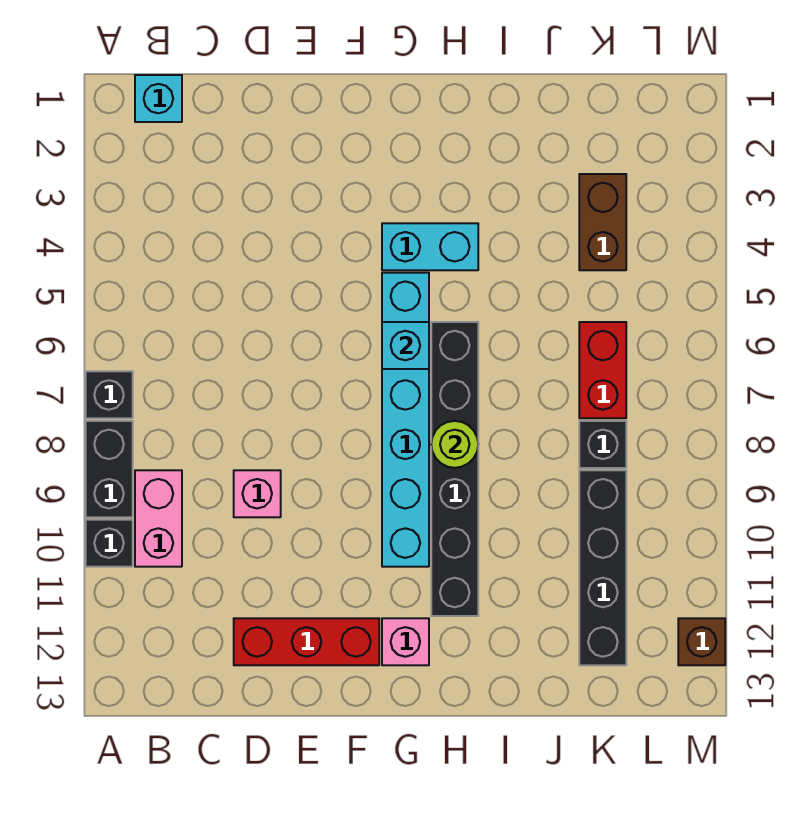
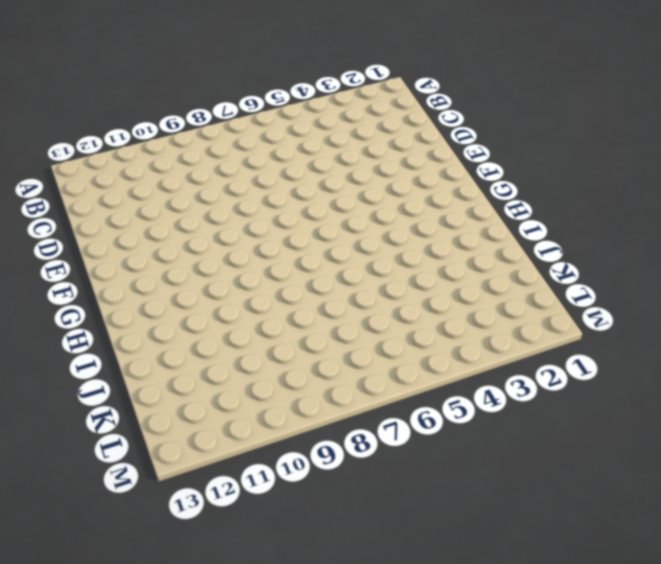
none -> black brick A7 level 1
none -> black brick A8:A9 level 1
none -> black brick A10 level 1

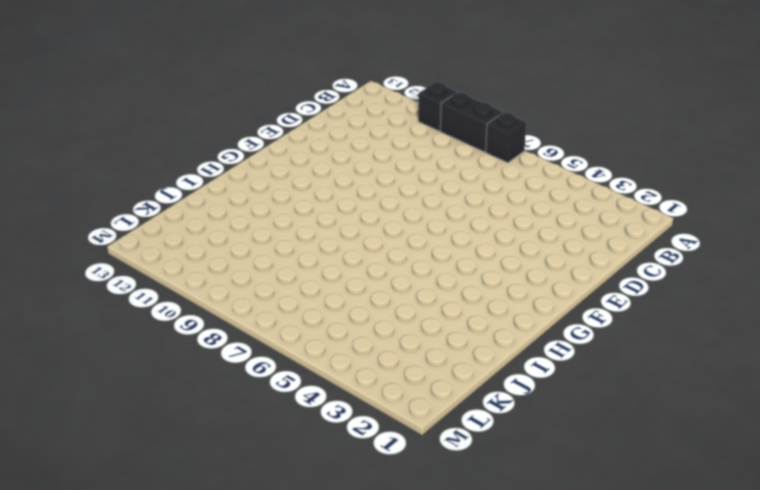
none -> cyan brick B1 level 1
none -> pink brick B9:B10 level 1
none -> pink brick D9 level 1

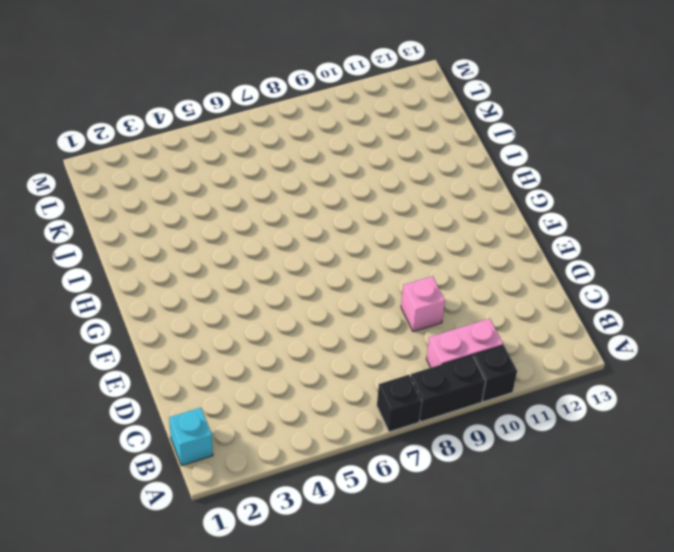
none -> red brick D12:F12 level 1
none -> cyan brick G4:H4 level 1
none -> cyan brick G5:G10 level 1

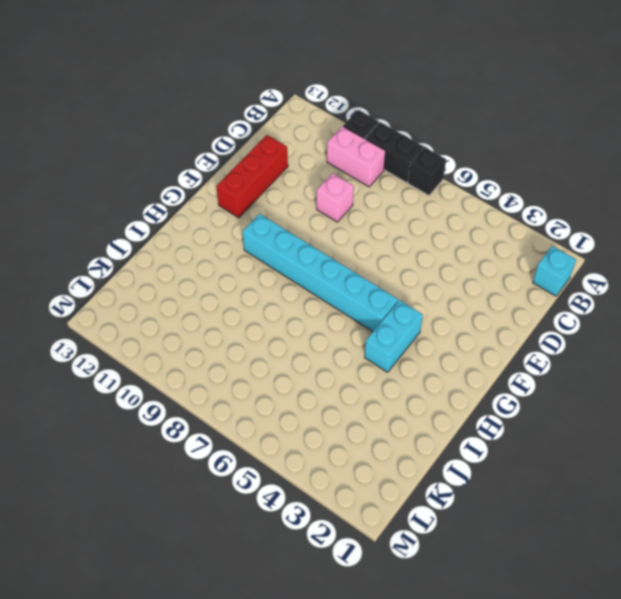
none -> pink brick G12 level 1
none -> black brick H6:H11 level 1
none -> brown brick K3:K4 level 1

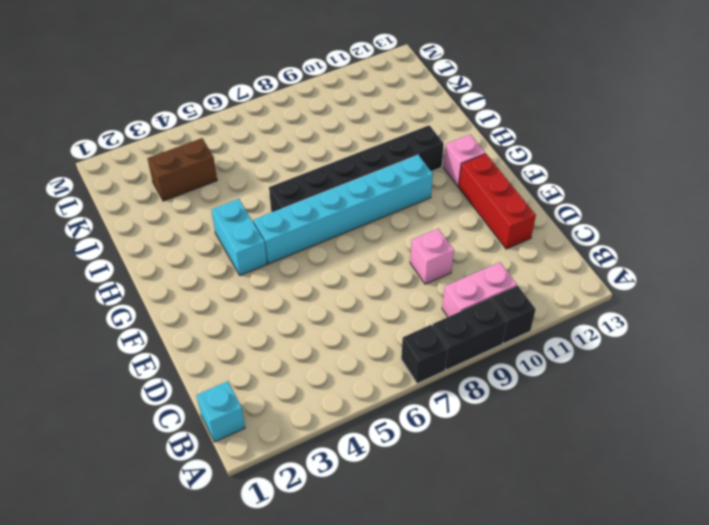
none -> red brick K6:K7 level 1
none -> black brick K8 level 1
none -> black brick K9:K12 level 1

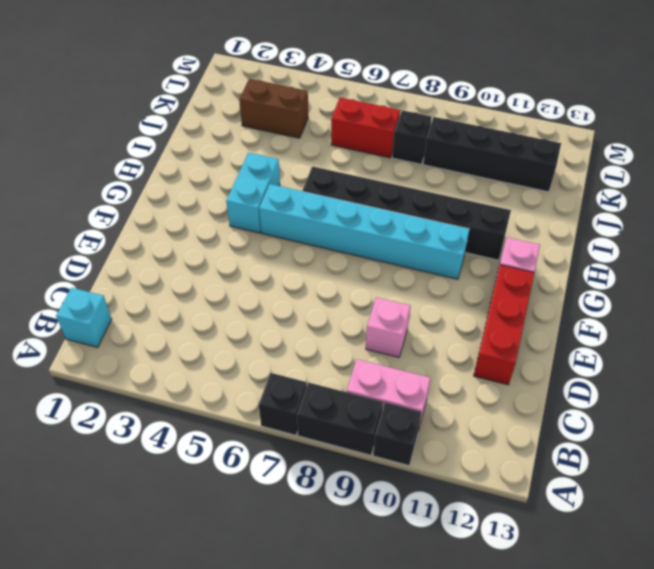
none -> brown brick M12 level 1
none -> cyan brick G6 level 2
none -> lime round brick H8 level 2

